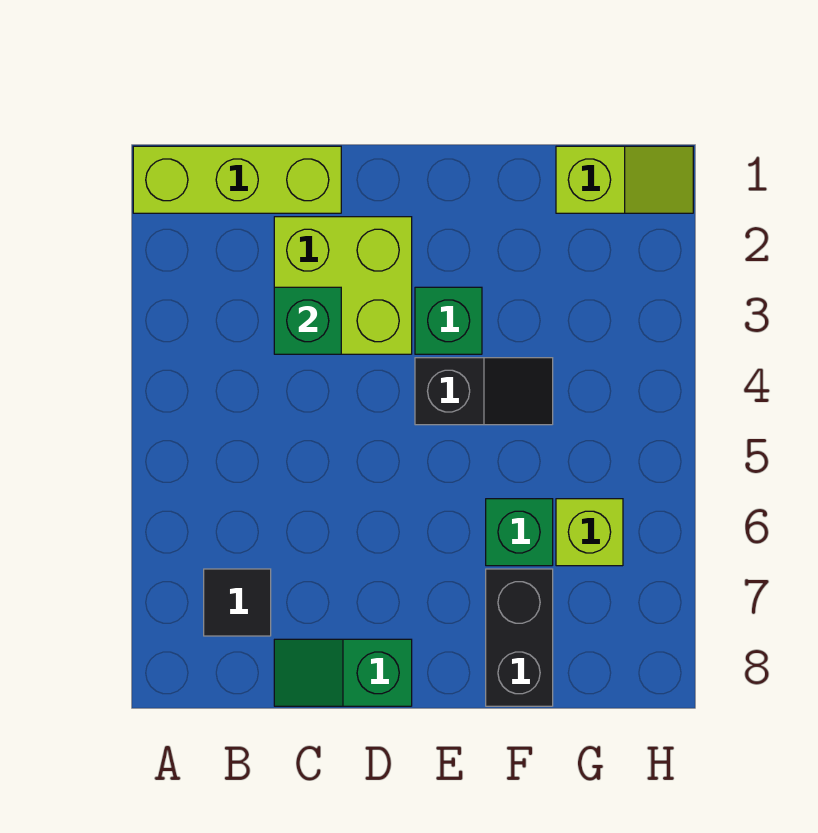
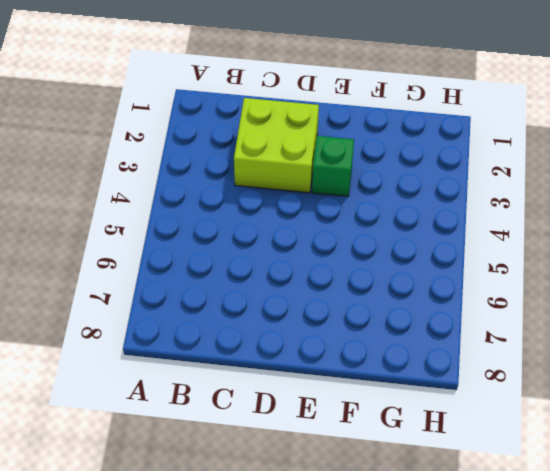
none -> lime brick A1:C1 level 1
none -> black tile B7 level 1

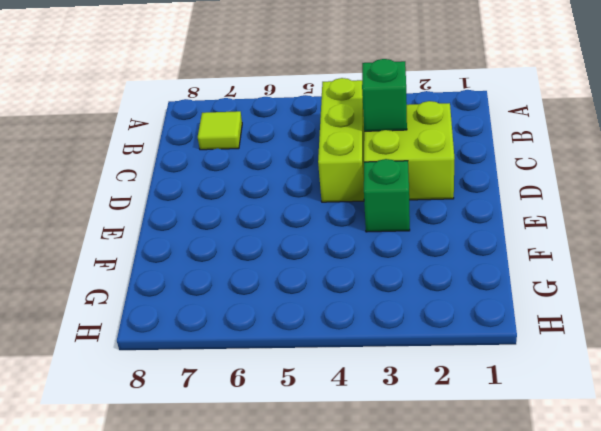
lime brick B4:D4 level 1 -> lime brick A1:C1 level 1
lime tile B7 level 1 -> black tile B7 level 1
none -> green slope C8:D8 level 1 top D
none -> black slope E4:F4 level 1 top E

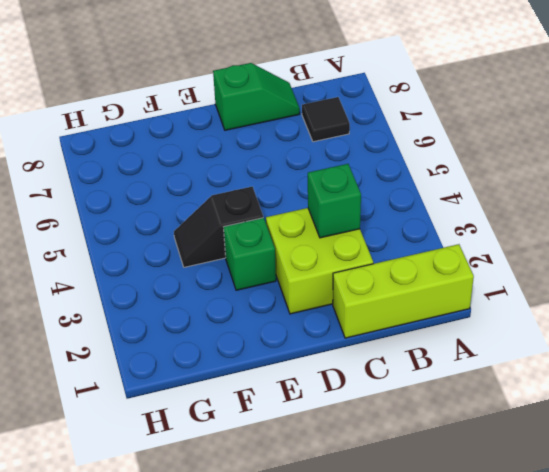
none -> green brick F6 level 1
none -> black brick F7:F8 level 1

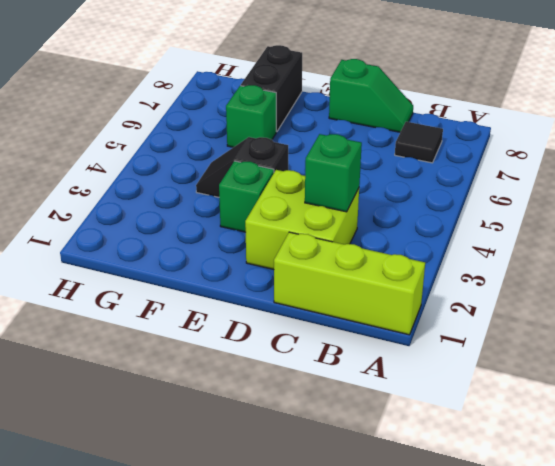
none -> lime slope G1:H1 level 1 top G
none -> lime brick G6 level 1

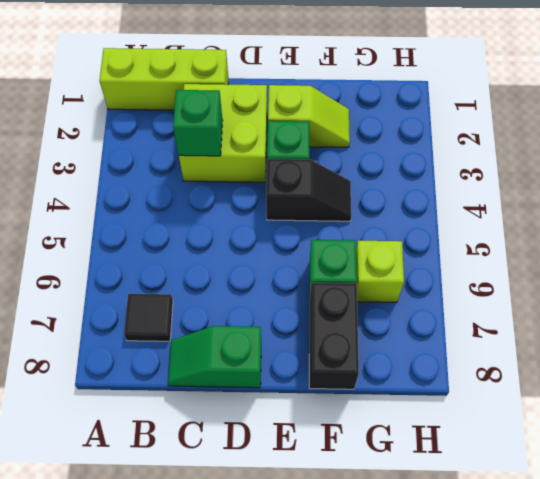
lime slope E2:F2 level 1 top E -> lime slope G1:H1 level 1 top G

